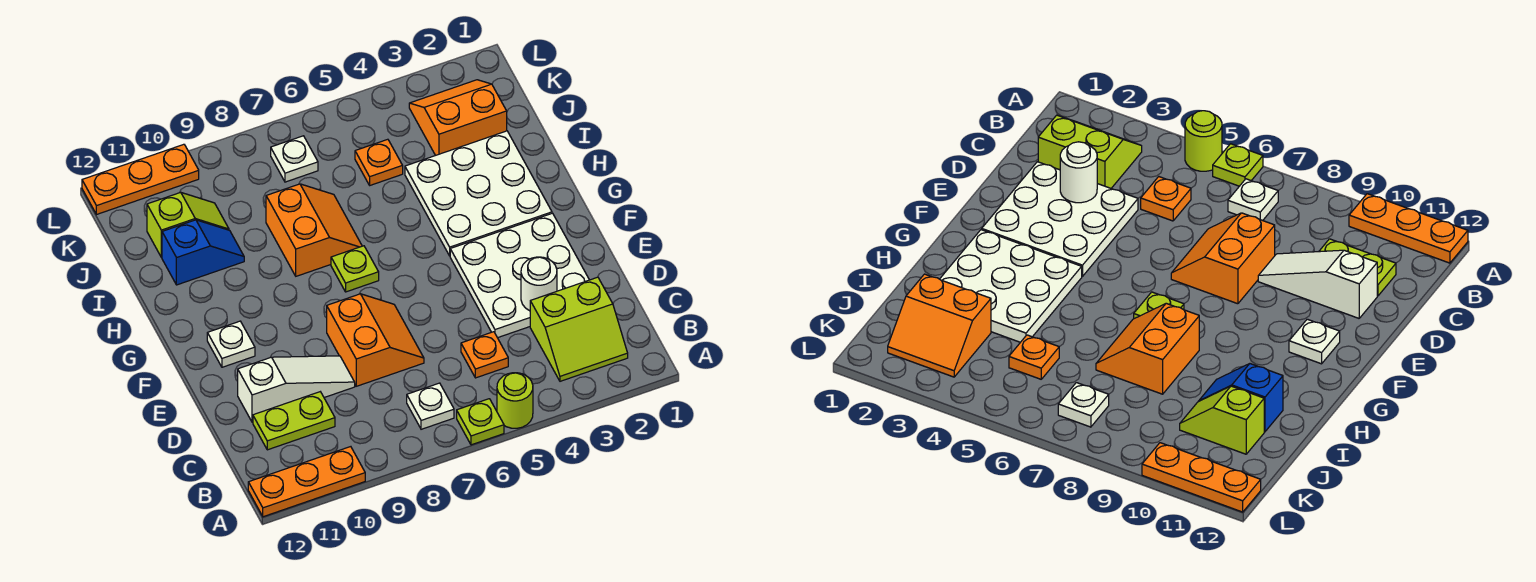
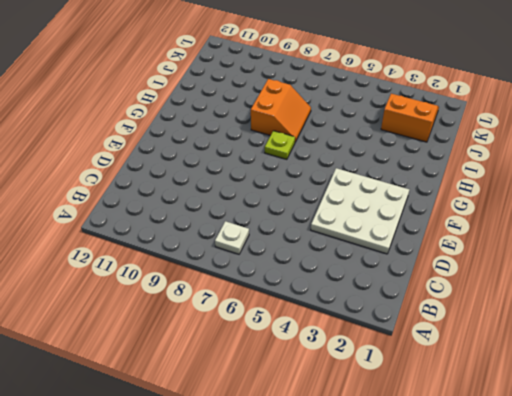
none -> lime round brick A5 level 1
none -> lime plate A6 level 1
none -> orange plate A10:A12 level 1

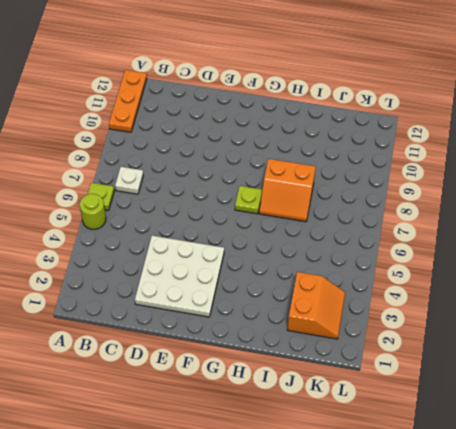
none -> lime slope B2:C3 level 1 top C
none -> orange plate C5 level 1
none -> lime plate C10:C11 level 1

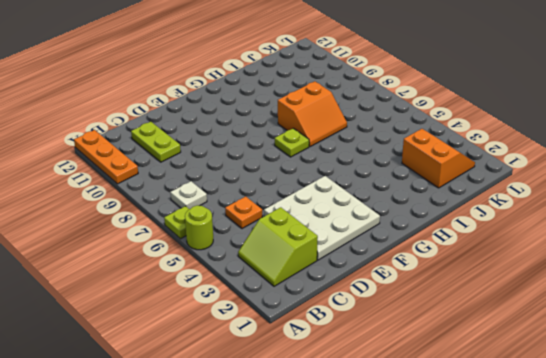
none -> orange slope D7:E8 level 1 top 8
none -> white slope D9:D11 level 1 top 11
none -> white plate F11 level 1

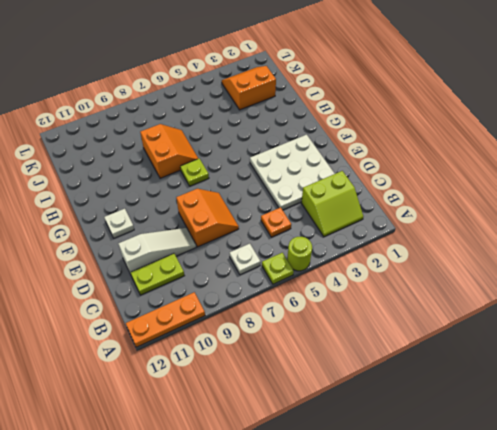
none -> white plate G2:I4 level 1
none -> blue slope I10:I11 level 1 top 11
none -> orange plate J5 level 1

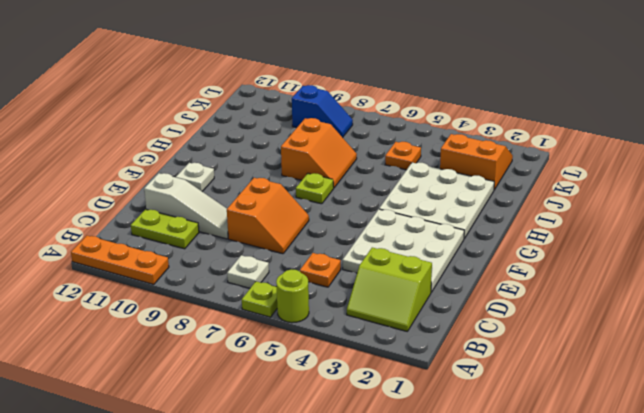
blue slope K8:K9 level 1 top 9 -> blue slope I10:I11 level 1 top 11
none -> lime slope J10:J11 level 1 top 11
none -> white plate K7 level 1
none -> orange plate L10:L12 level 1

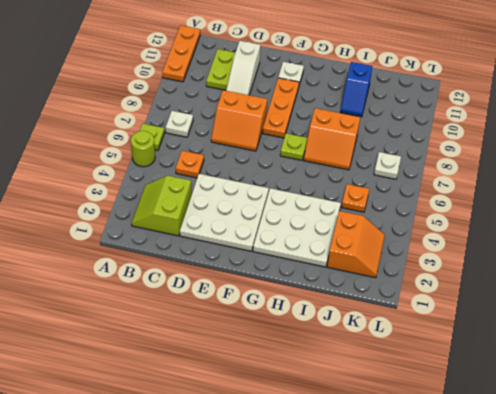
orange plate F8:F10 level 1 -> orange plate L10:L12 level 1
none -> lime slope J10:J11 level 1 top 11
none -> white round brick D3 level 2

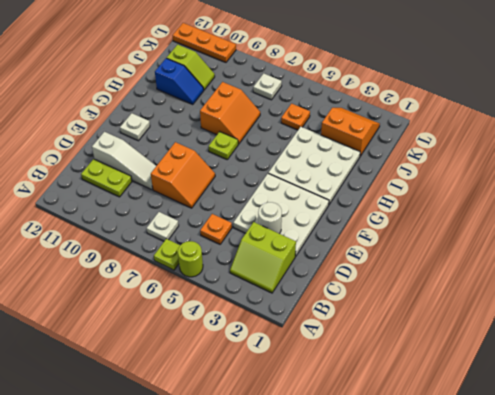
none -> orange plate A10:A12 level 1

